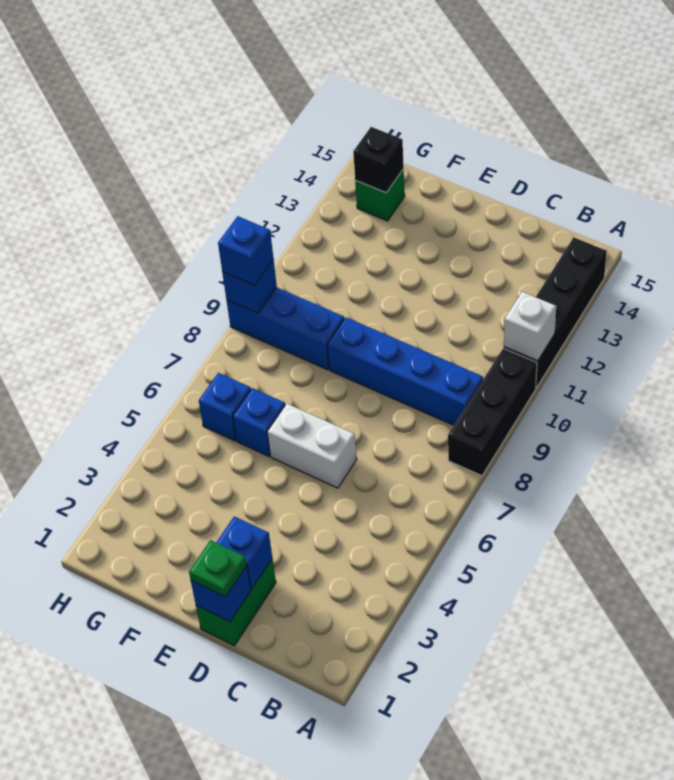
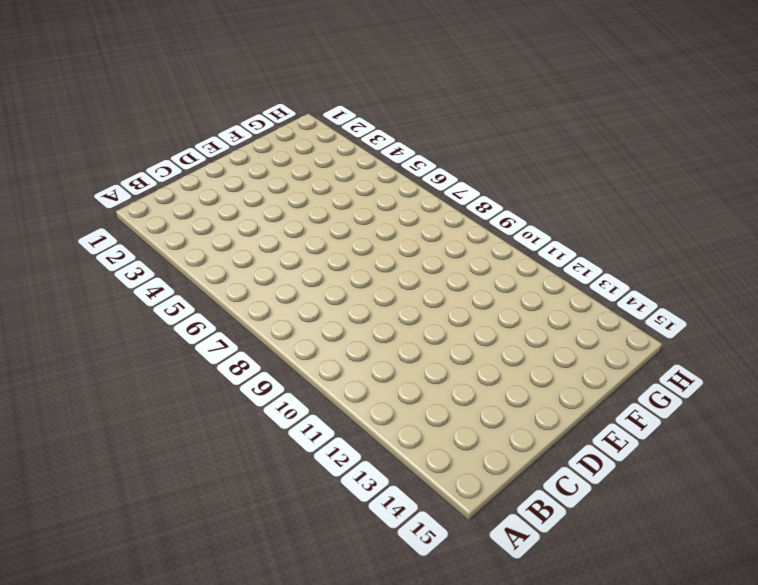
none -> black brick A8:A10 level 1
none -> black brick A11:A14 level 1
none -> blue brick B9:E9 level 1

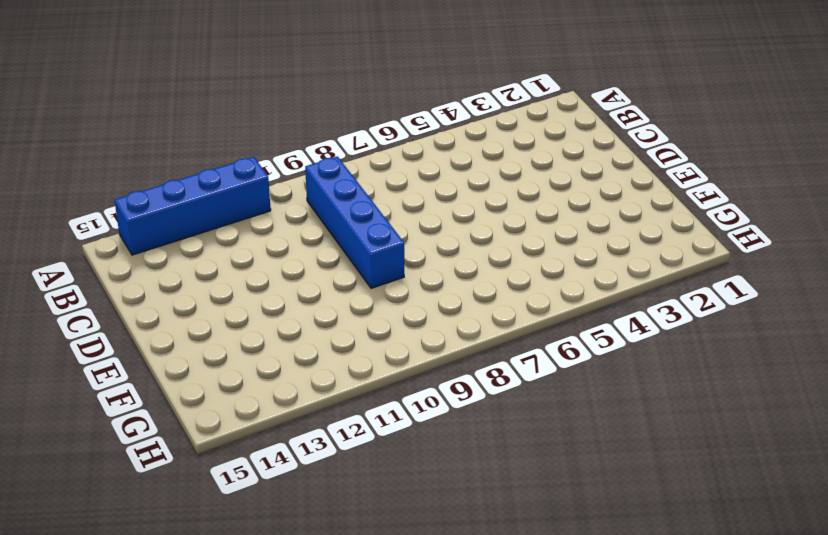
blue brick A11:A14 level 1 -> black brick A11:A14 level 1
none -> black brick A8:A10 level 1
none -> green brick D1:D2 level 1
none -> white brick D6:E6 level 1

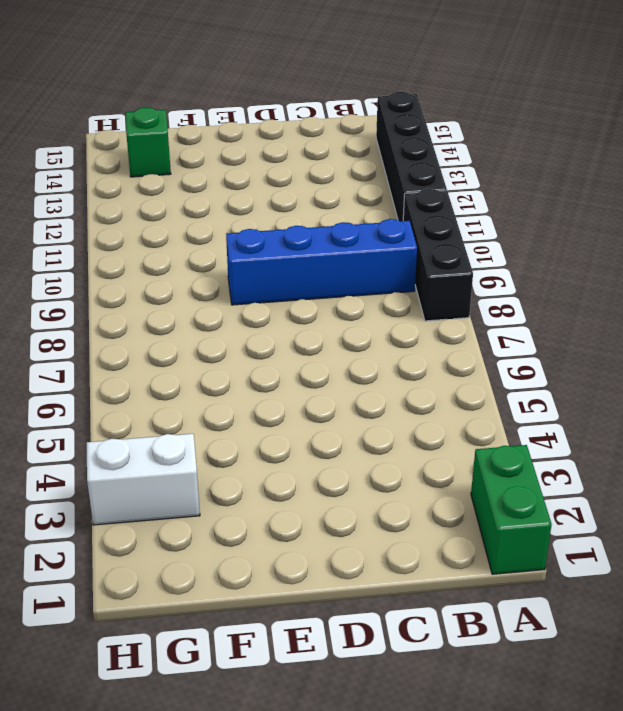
green brick A1:A2 level 1 -> green brick D1:D2 level 1
white brick G3:H3 level 1 -> white brick D6:E6 level 1
none -> blue brick F6 level 1
none -> blue brick F9:H9 level 1
none -> blue brick G6 level 1

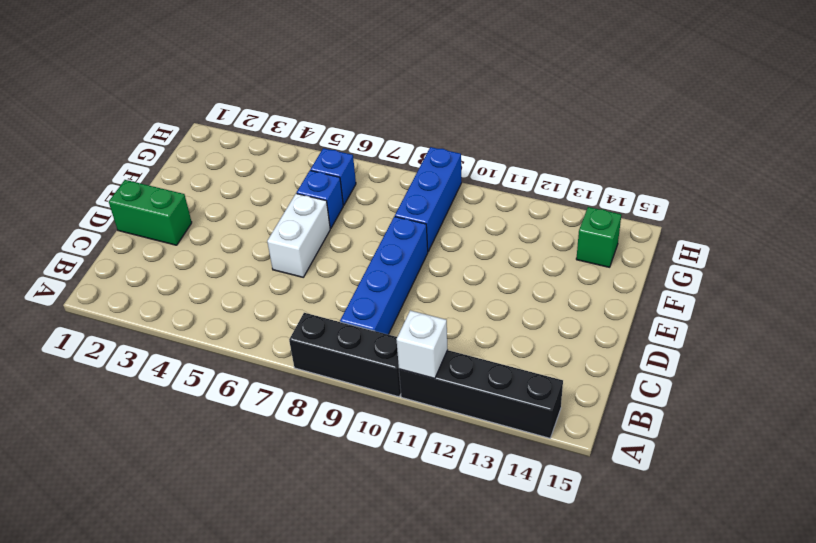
none -> blue brick D1 level 2
none -> blue brick D2 level 2
none -> black brick G14 level 2

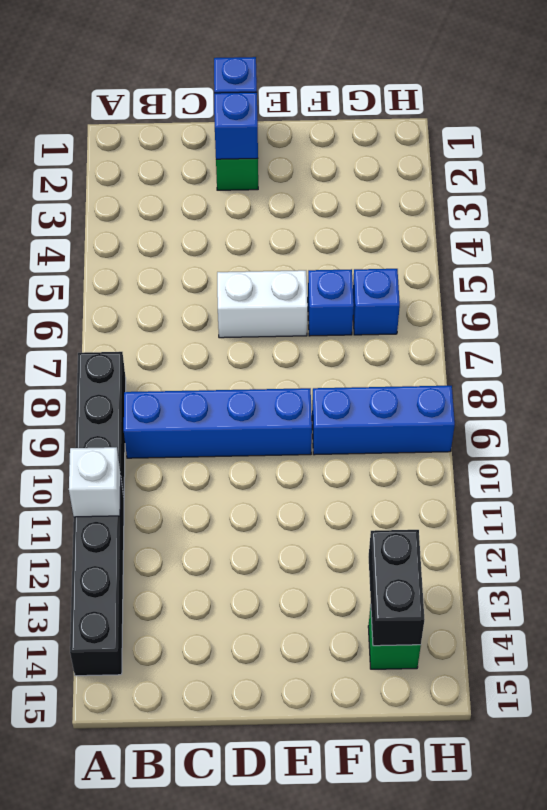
black brick G13:G14 level 2 -> black brick G14 level 2
none -> blue brick H9 level 2
none -> green plate D1 level 3
none -> blue brick H9 level 3

